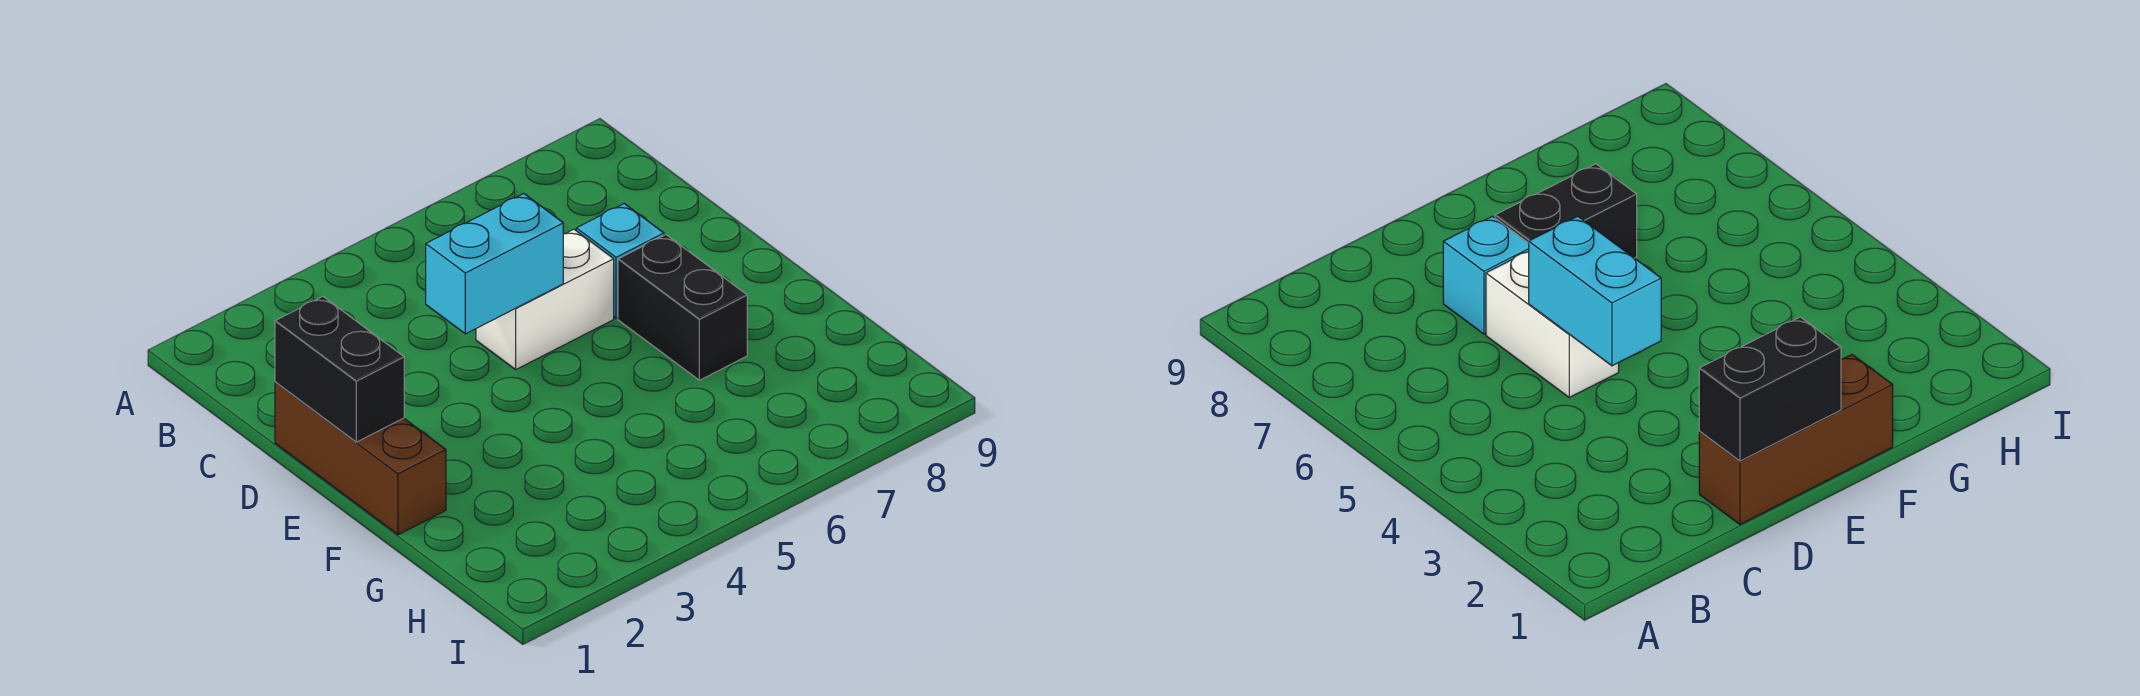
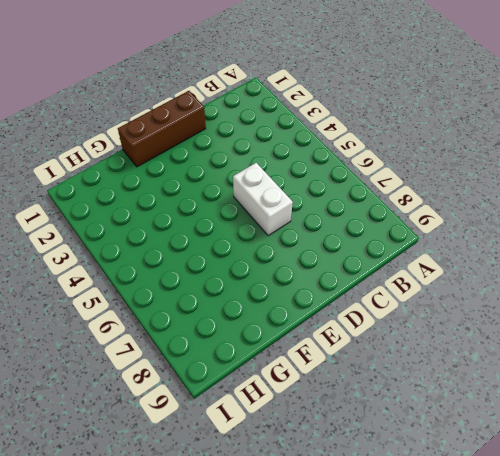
none -> cyan brick D7 level 1
none -> black brick E7:F7 level 1

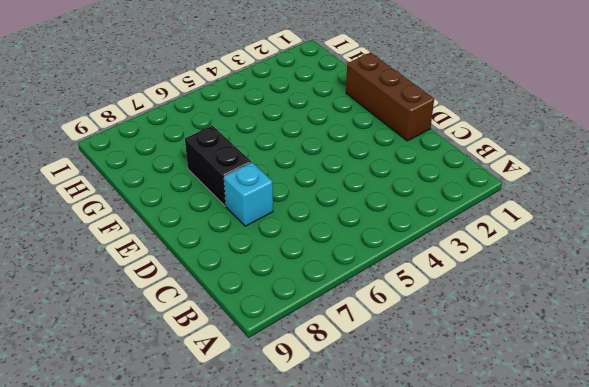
none -> white brick D5:D6 level 1
none -> black brick D1:E1 level 2

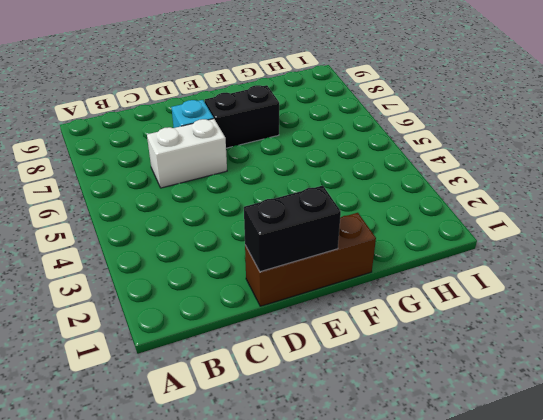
white brick C6:D6 level 1 -> white brick D5:D6 level 1
none -> cyan brick D4:D5 level 2

